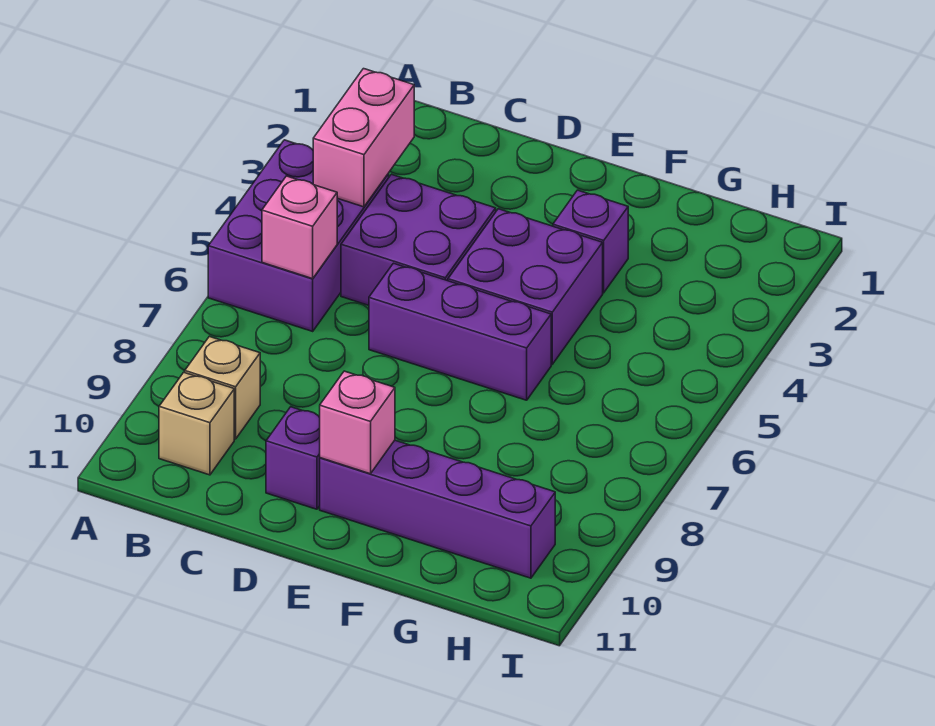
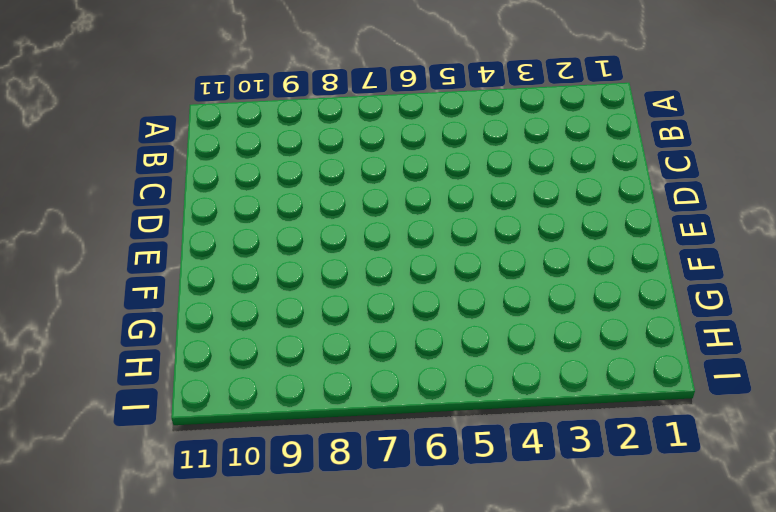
none -> purple brick A4:B6 level 1
none -> tan brick B9 level 1
none -> tan brick B10 level 1

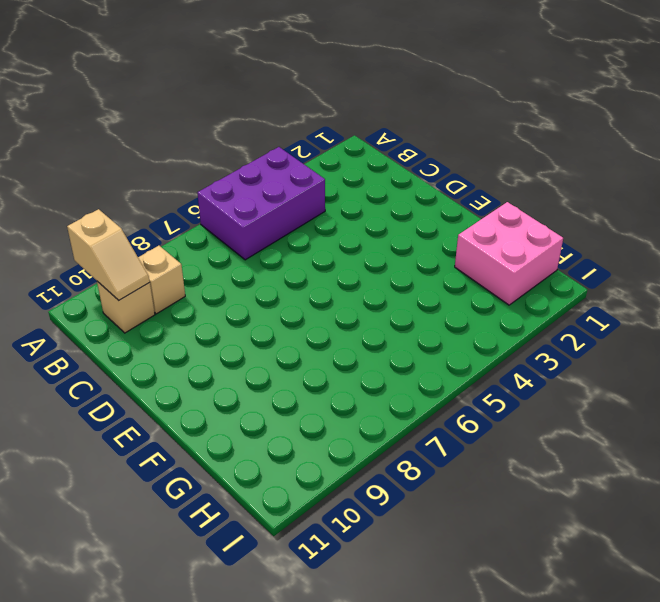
tan slope A10:B10 level 2 top A -> none
pink brick G1:H2 level 1 -> none
none -> purple brick C4:D5 level 1
none -> purple brick D6:F6 level 1
none -> purple brick D10 level 1

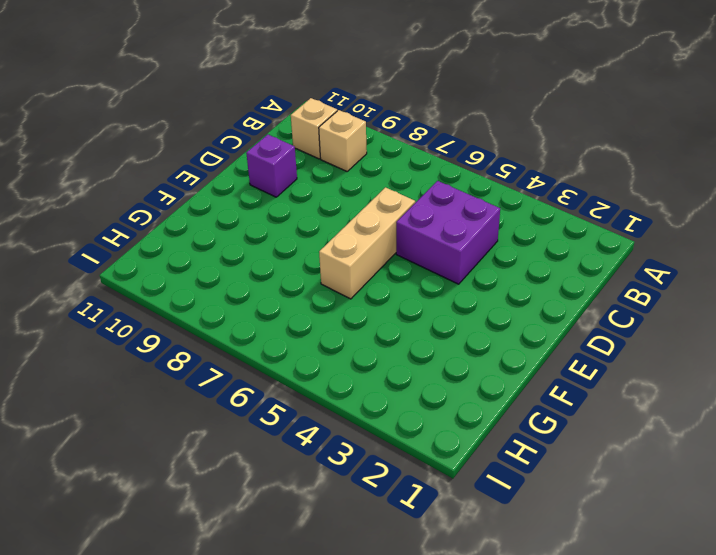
tan brick D6:F6 level 1 -> purple brick D6:F6 level 1
none -> purple brick A4:B6 level 1
none -> purple brick E4:F5 level 1
none -> purple brick E10:H10 level 1

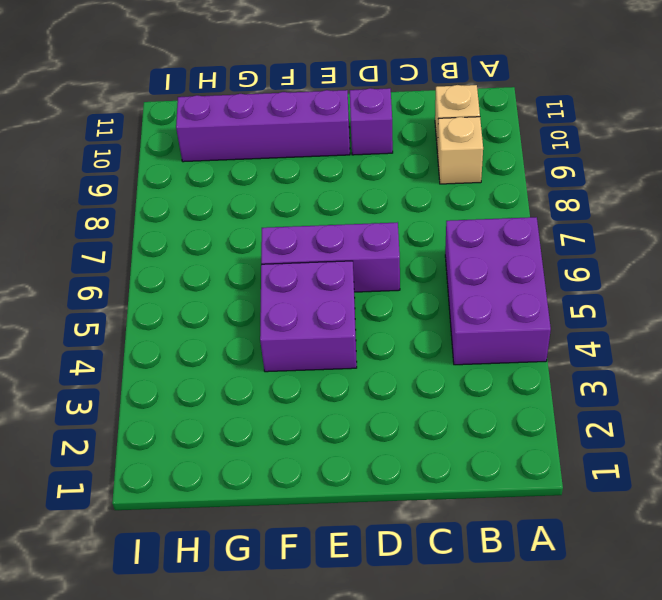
none -> purple brick C4:D5 level 1
none -> purple brick F3 level 1
none -> pink brick B3:B4 level 2

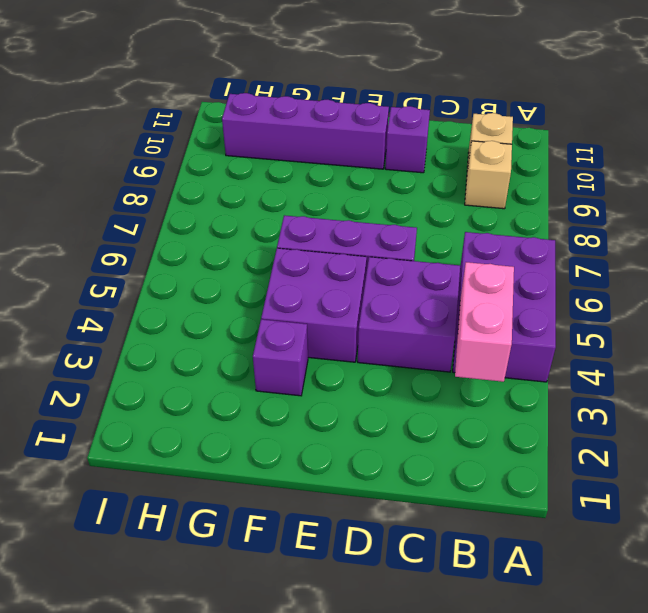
none -> pink brick B6 level 2
none -> pink brick E10 level 2

